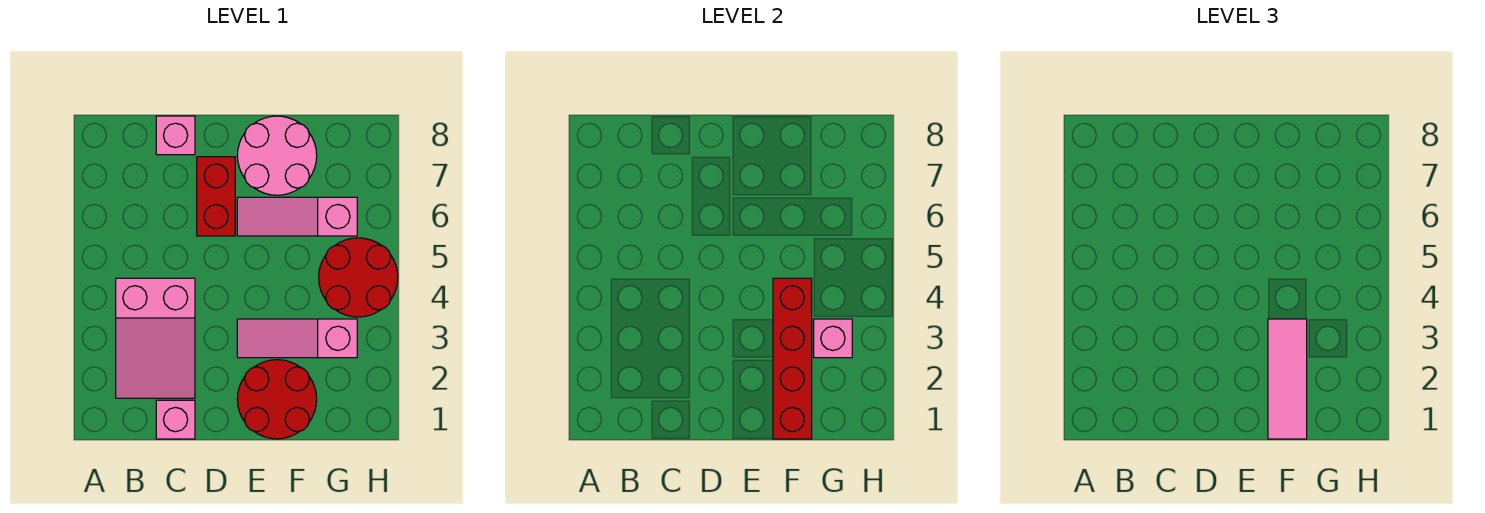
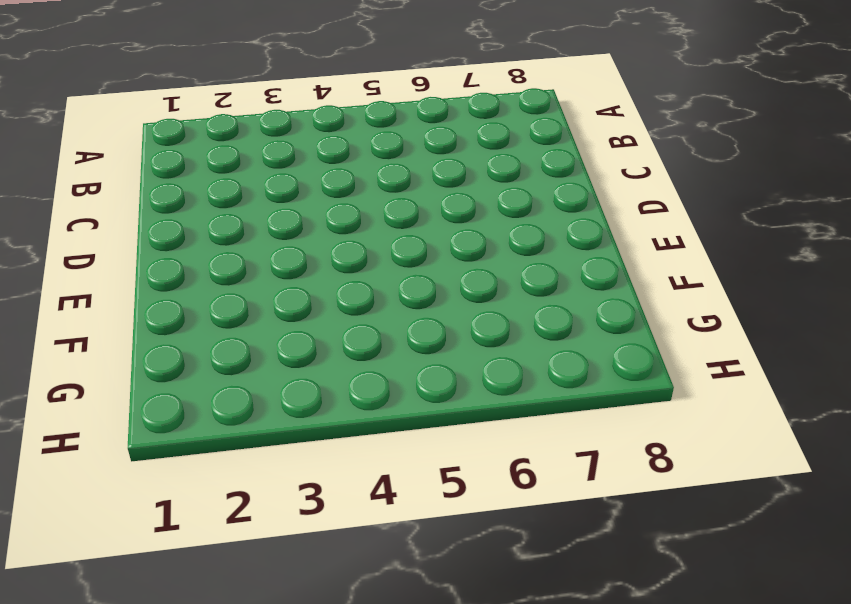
none -> pink slope B2:C4 level 1 top 4
none -> pink brick C1 level 1
none -> pink brick C8 level 1

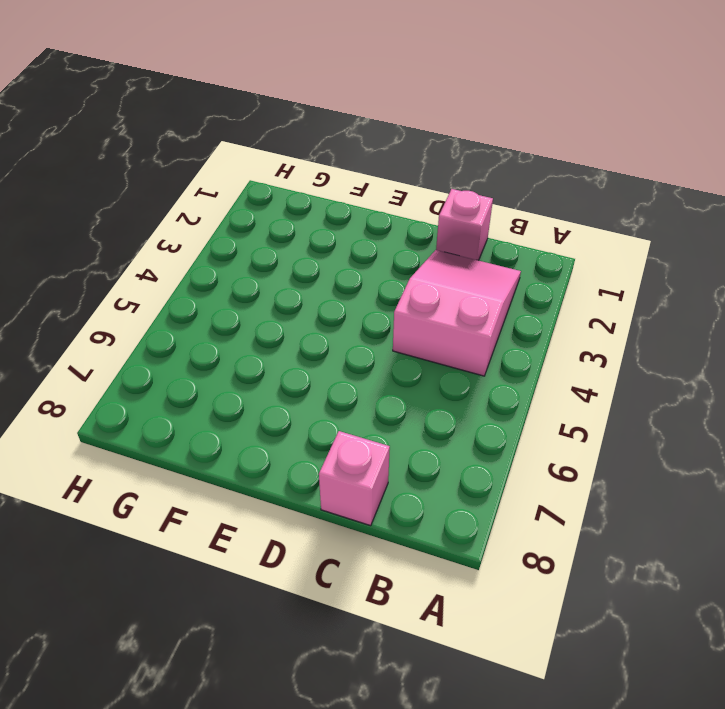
none -> red brick D6:D7 level 1
none -> red round brick E1:F2 level 1
none -> pink slope E3:G3 level 1 top G

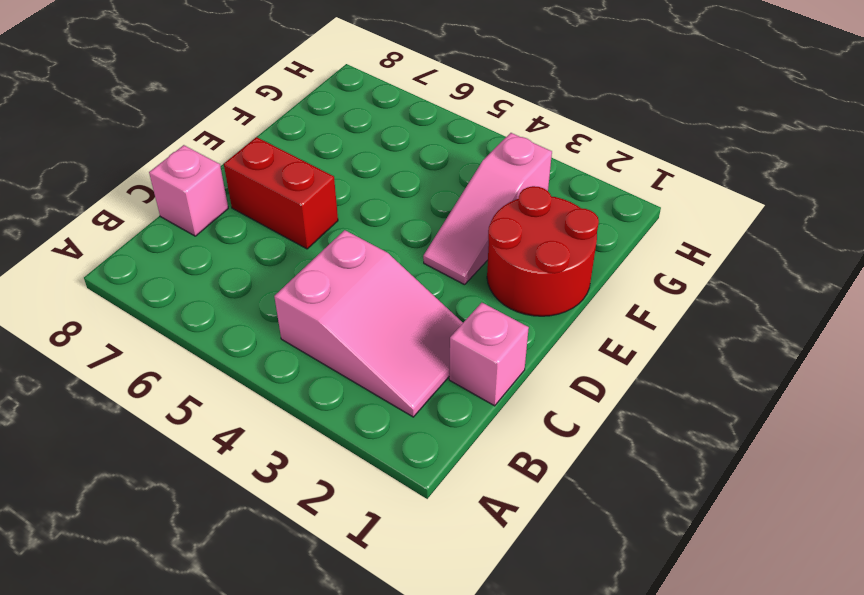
none -> pink slope E6:G6 level 1 top G
none -> pink round brick E7:F8 level 1
none -> red round brick G4:H5 level 1

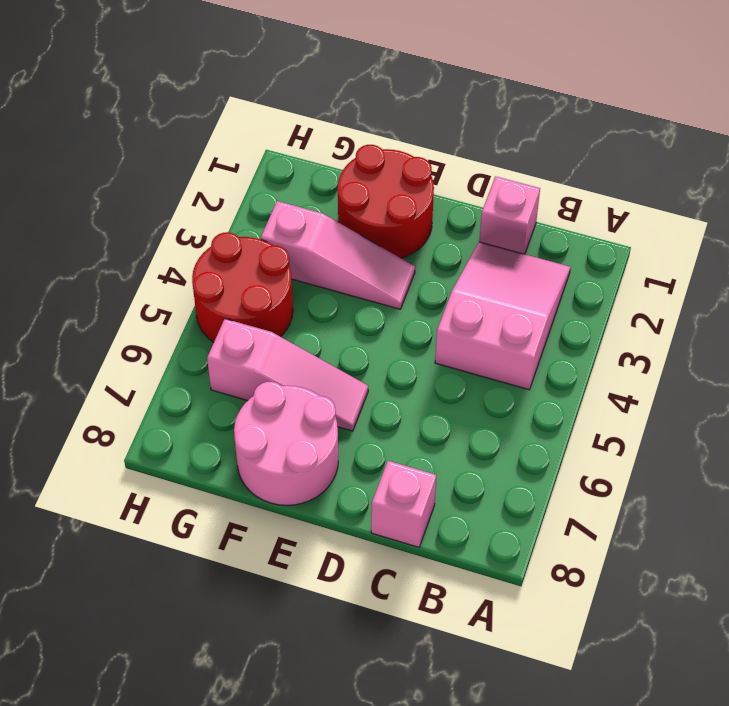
none -> red brick D6:D7 level 1
none -> red brick F1:F4 level 2
none -> pink brick G3 level 2

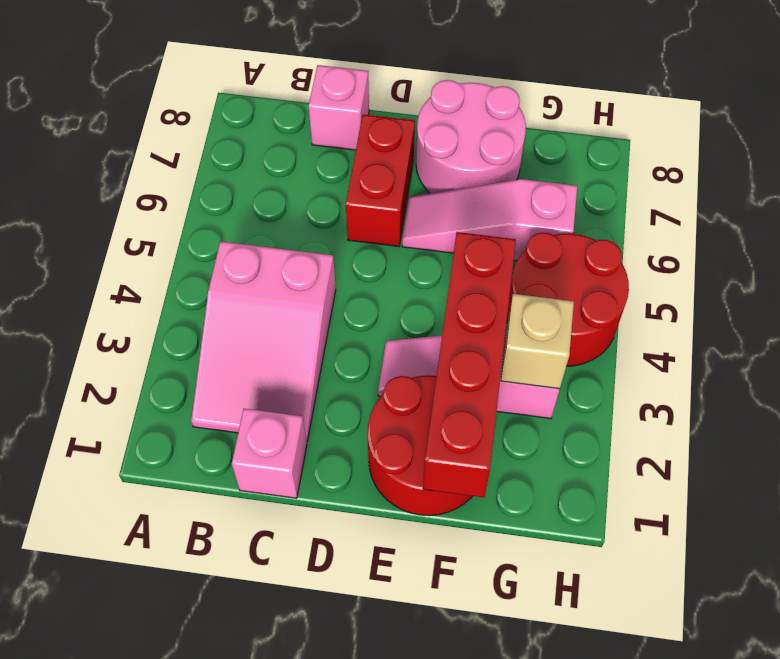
tan brick G3 level 2 -> pink brick G3 level 2
none -> pink tile F1:F3 level 3

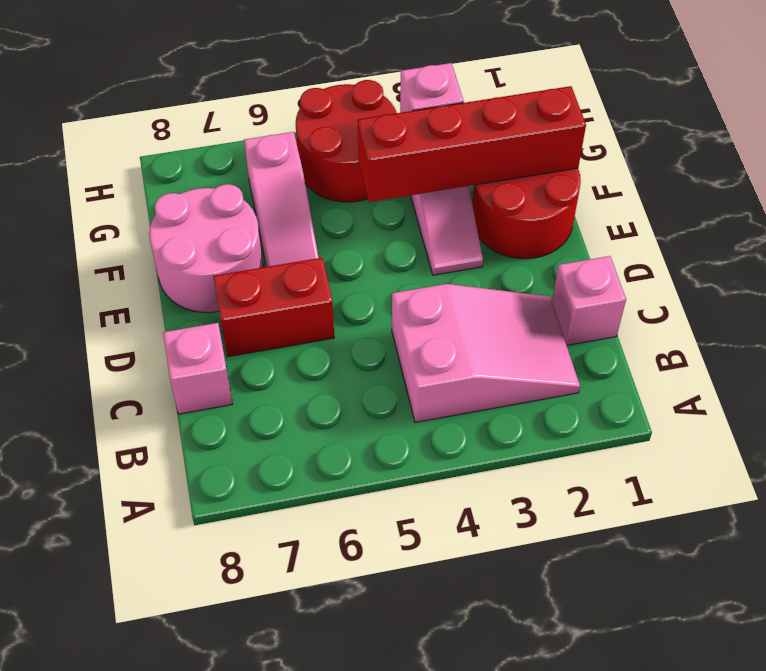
none -> pink tile F1:F3 level 3

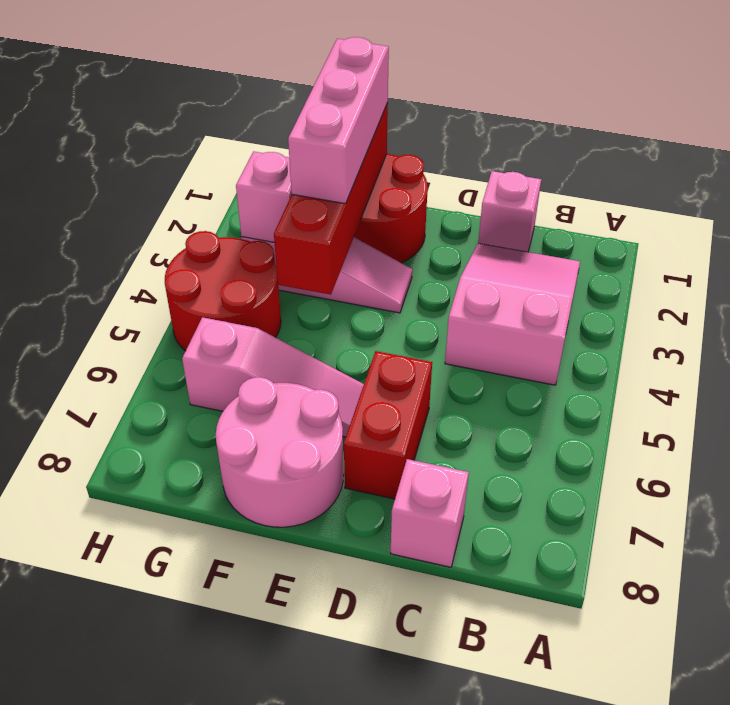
pink brick F1:F3 level 3 -> pink tile F1:F3 level 3

